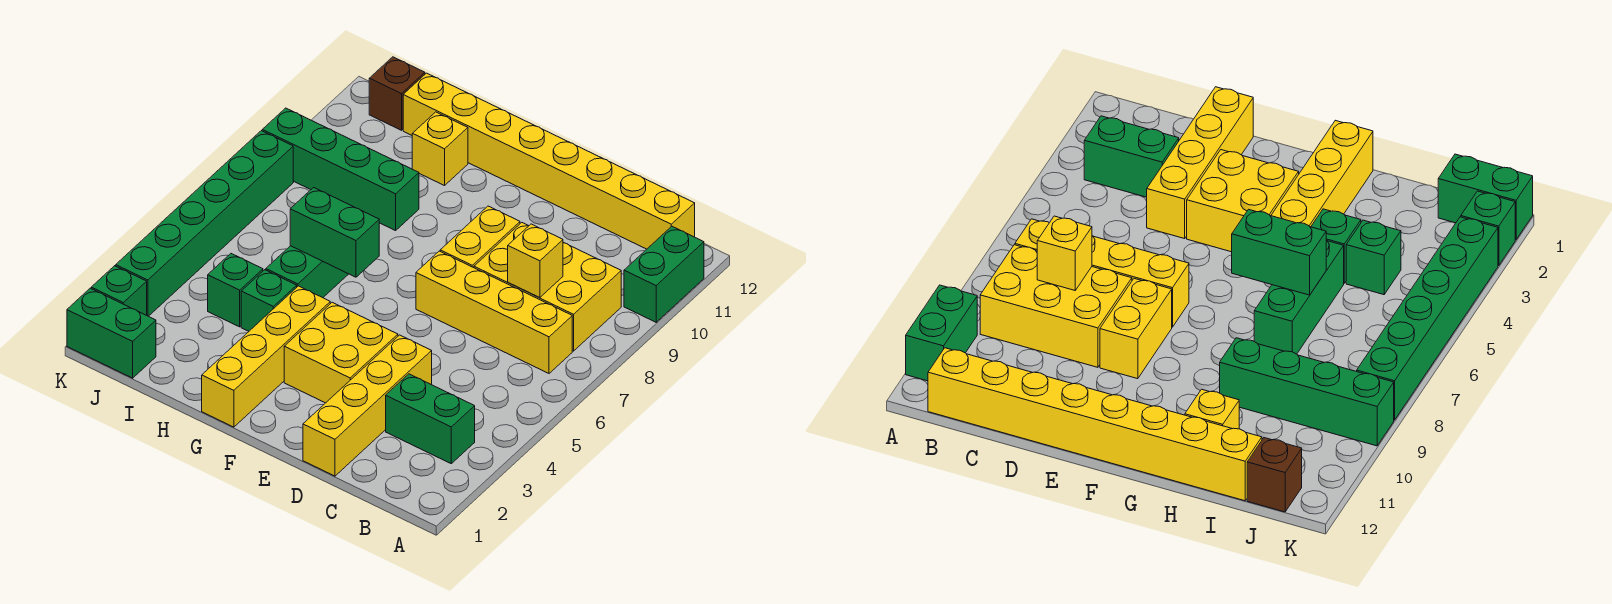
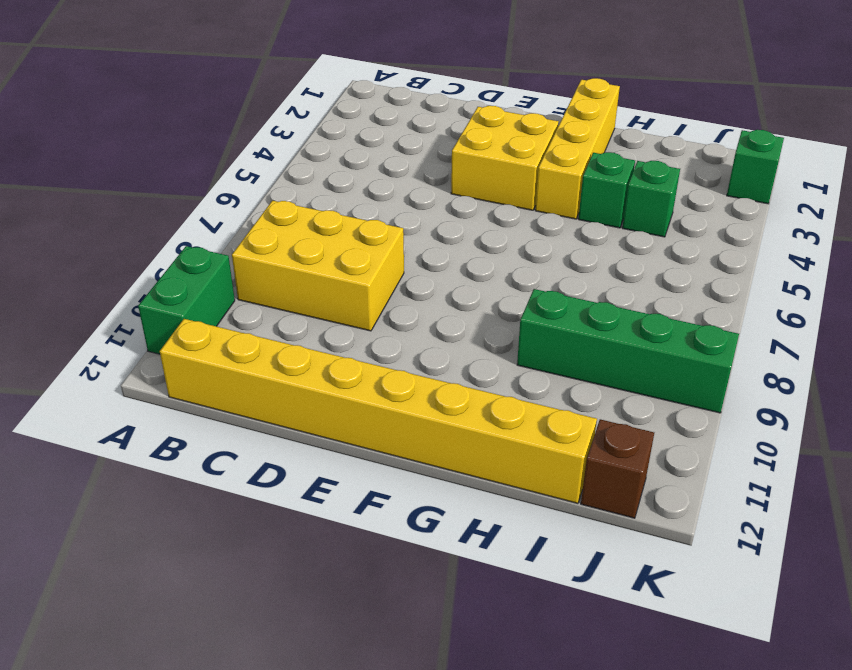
none -> green brick B3:C3 level 1
none -> yellow brick B7:E7 level 1
none -> yellow brick D1:D4 level 1

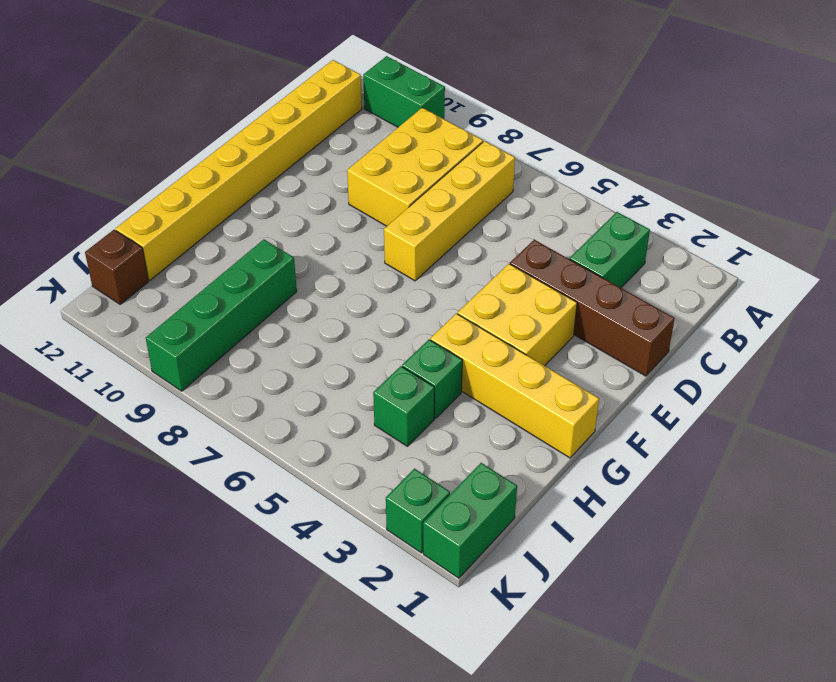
brown brick D1:D4 level 1 -> yellow brick D1:D4 level 1
none -> yellow brick E8:E9 level 1
none -> green brick H5:H7 level 1
none -> yellow brick H11 level 1

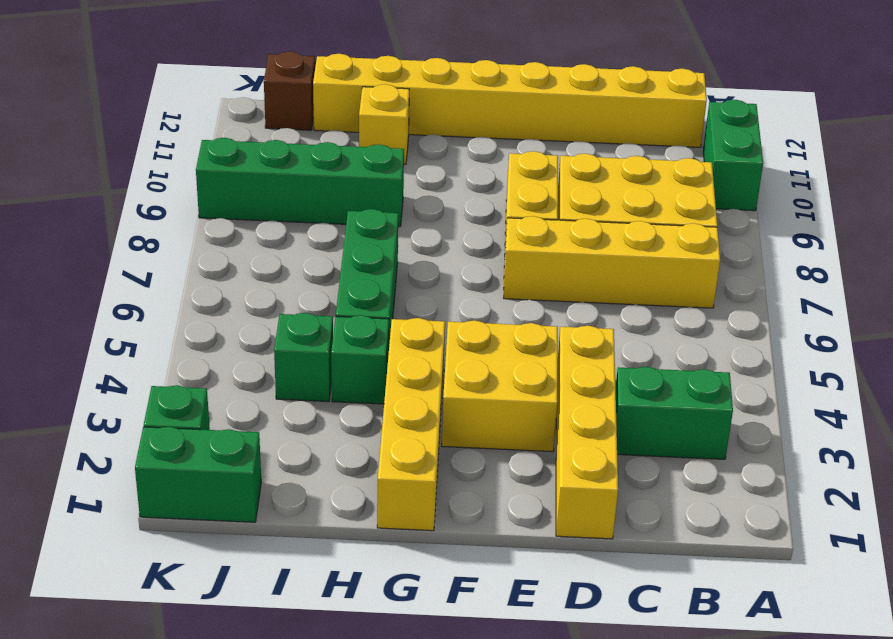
none -> green brick K3:K8 level 1
none -> yellow brick C8 level 2
none -> green brick G6:H6 level 2

